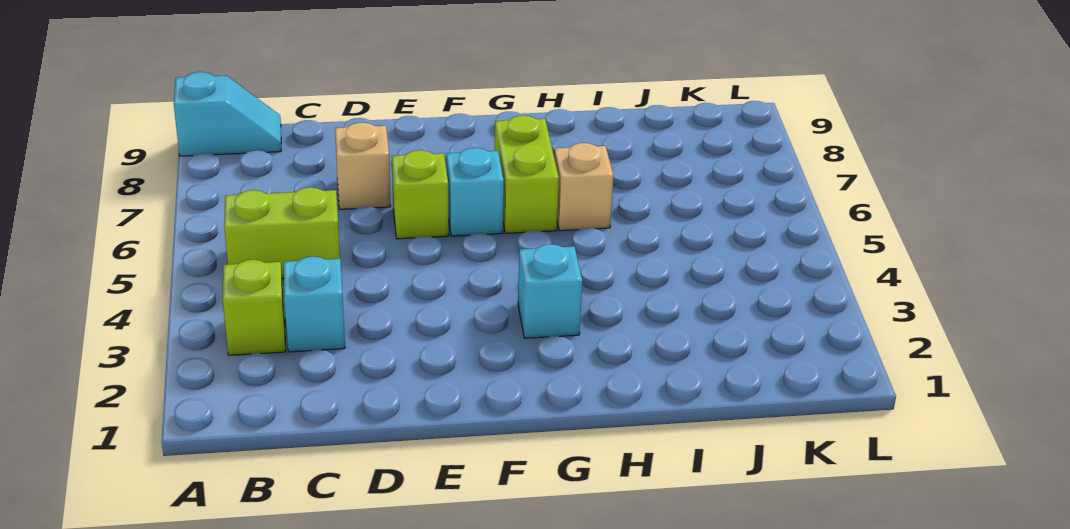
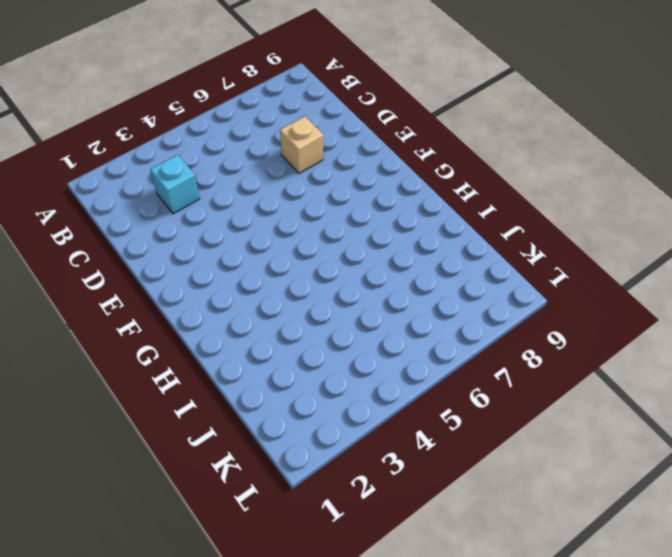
none -> cyan slope A9:B9 level 1 top A
none -> lime brick B3 level 1

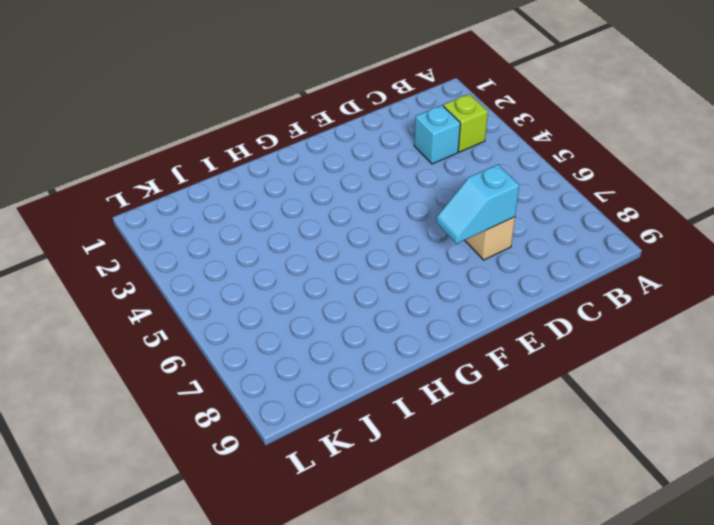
cyan slope D7:E7 level 2 top D -> cyan slope A9:B9 level 1 top A
none -> lime brick B5:C5 level 1
none -> lime brick E6 level 1

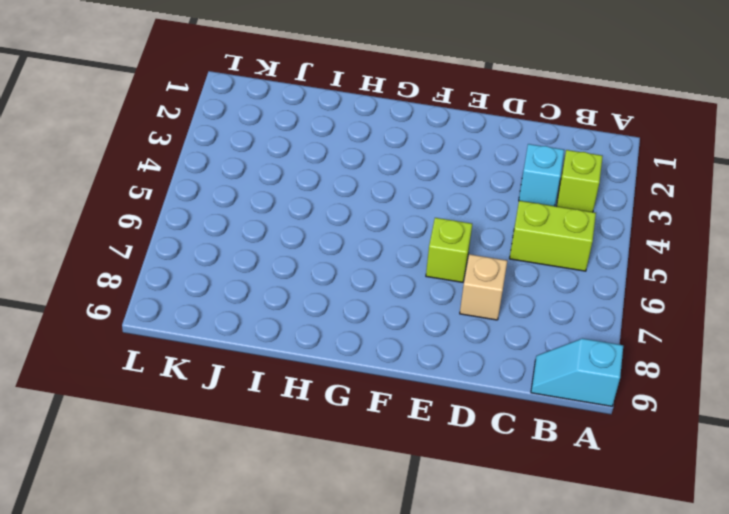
none -> cyan brick F6 level 1
none -> cyan brick G3 level 1

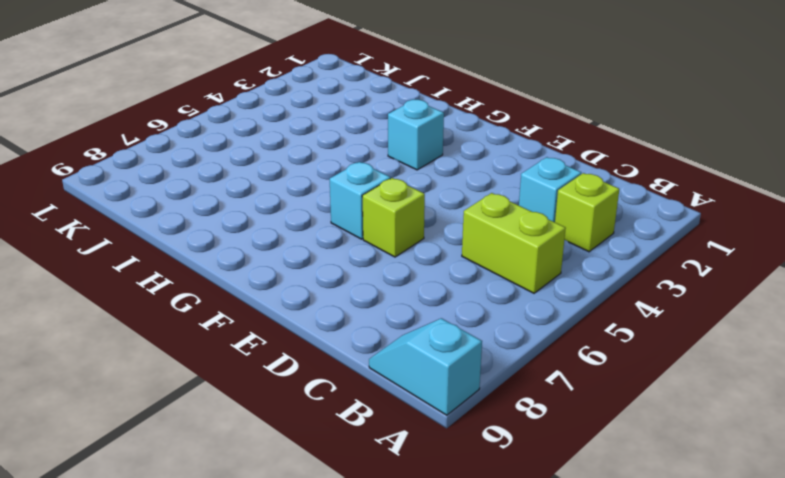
none -> tan brick D7 level 1
none -> lime brick G6:G7 level 1

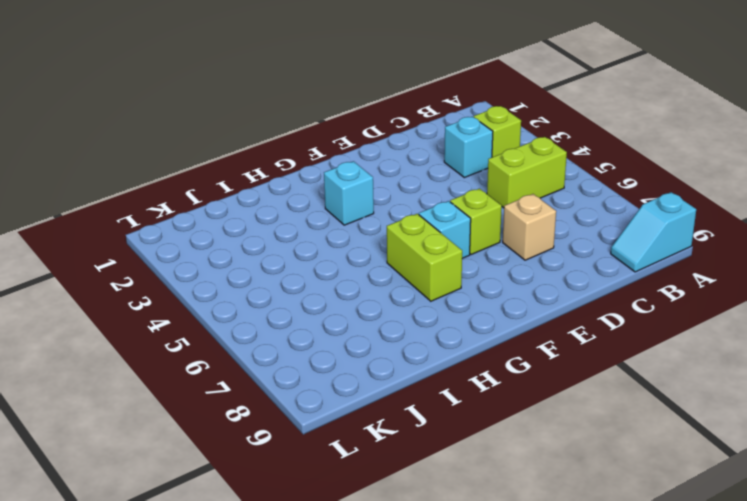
none -> tan brick H6 level 1

